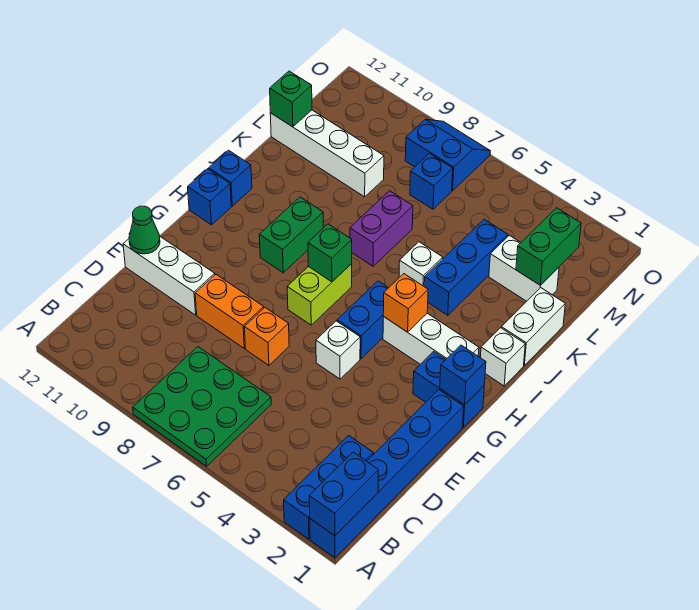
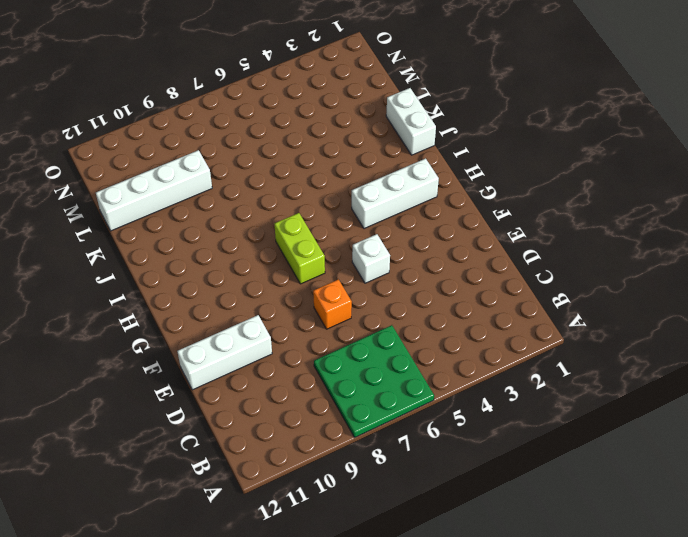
none -> blue brick A1:F1 level 1
none -> blue brick A2:C2 level 1
none -> orange brick E8:E9 level 1
none -> blue brick G1:G2 level 1

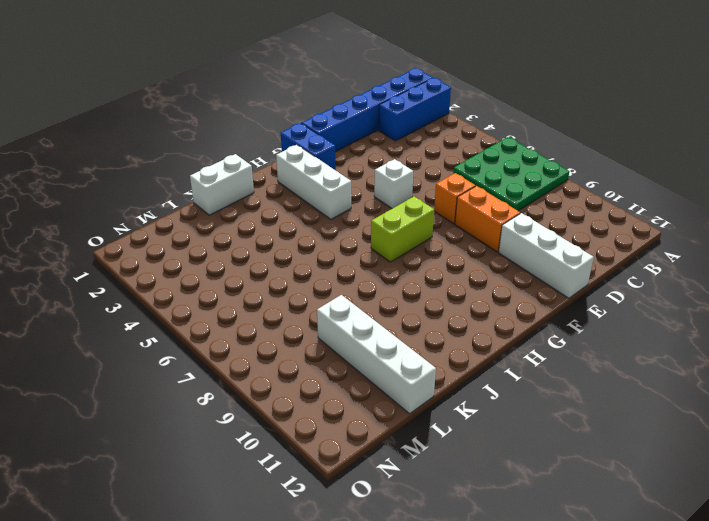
none -> blue brick G5:H5 level 1
none -> green brick H9:I9 level 1
none -> blue brick H12 level 1
none -> white brick I1 level 1

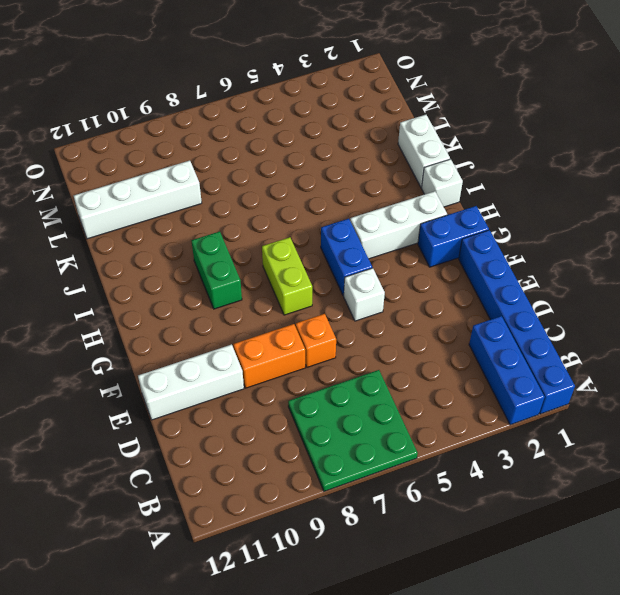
none -> blue brick H12 level 1
none -> blue brick I12 level 1
none -> blue brick J4:L4 level 1
none -> white brick J5 level 1

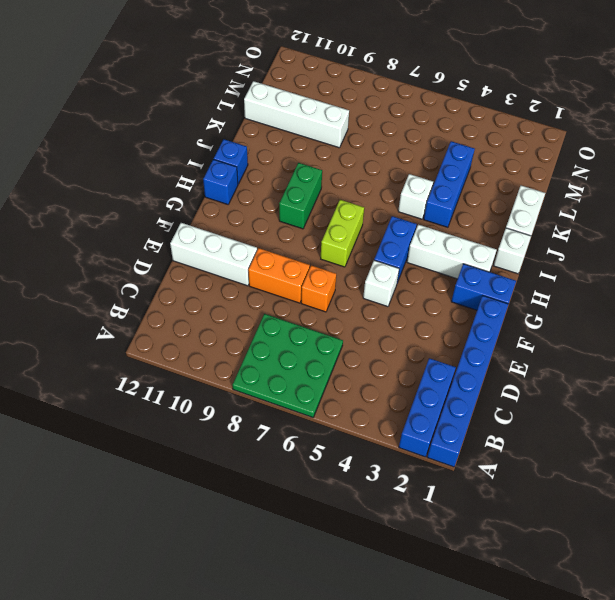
none -> purple brick J7:K7 level 1
none -> white brick L2:L3 level 1
none -> blue brick M7 level 1
none -> blue slope N7:O8 level 1 top N

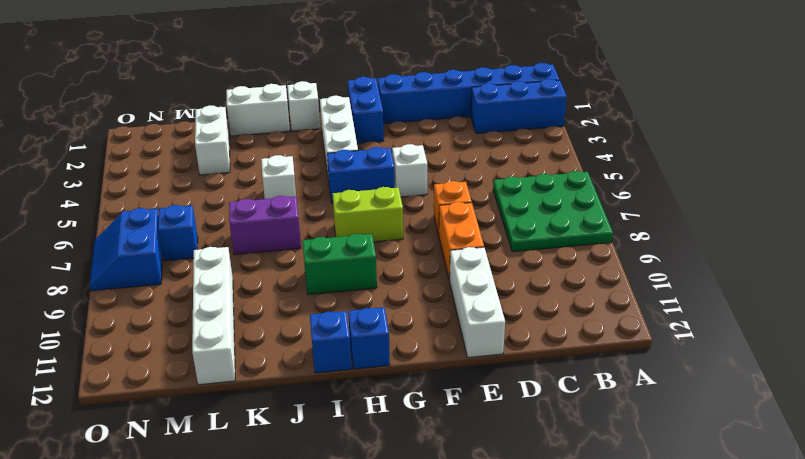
none -> blue brick J4:L4 level 1
none -> blue brick A1:B1 level 2
none -> green cone E12 level 2
none -> blue brick G1 level 2

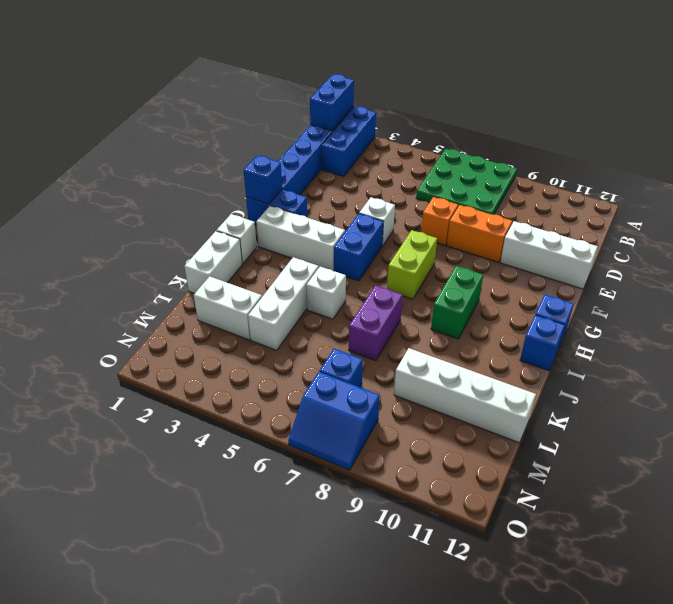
white brick J4:L4 level 1 -> blue brick J4:L4 level 1
none -> green cone E12 level 2
none -> orange brick H4 level 2
none -> green brick H7 level 2
none -> green brick L2:M2 level 2

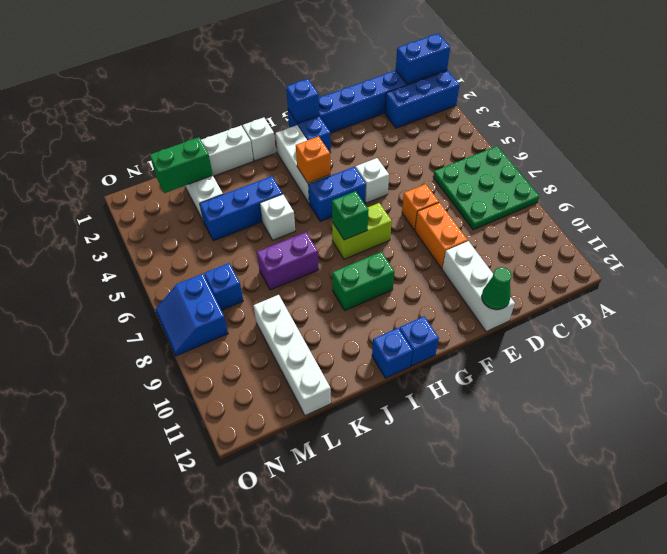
none -> green brick L12 level 2

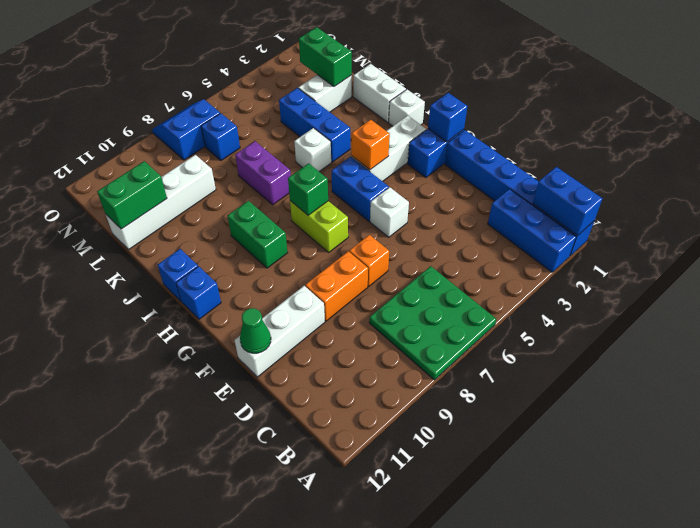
green brick L11:L12 level 2 -> green brick L12 level 2

